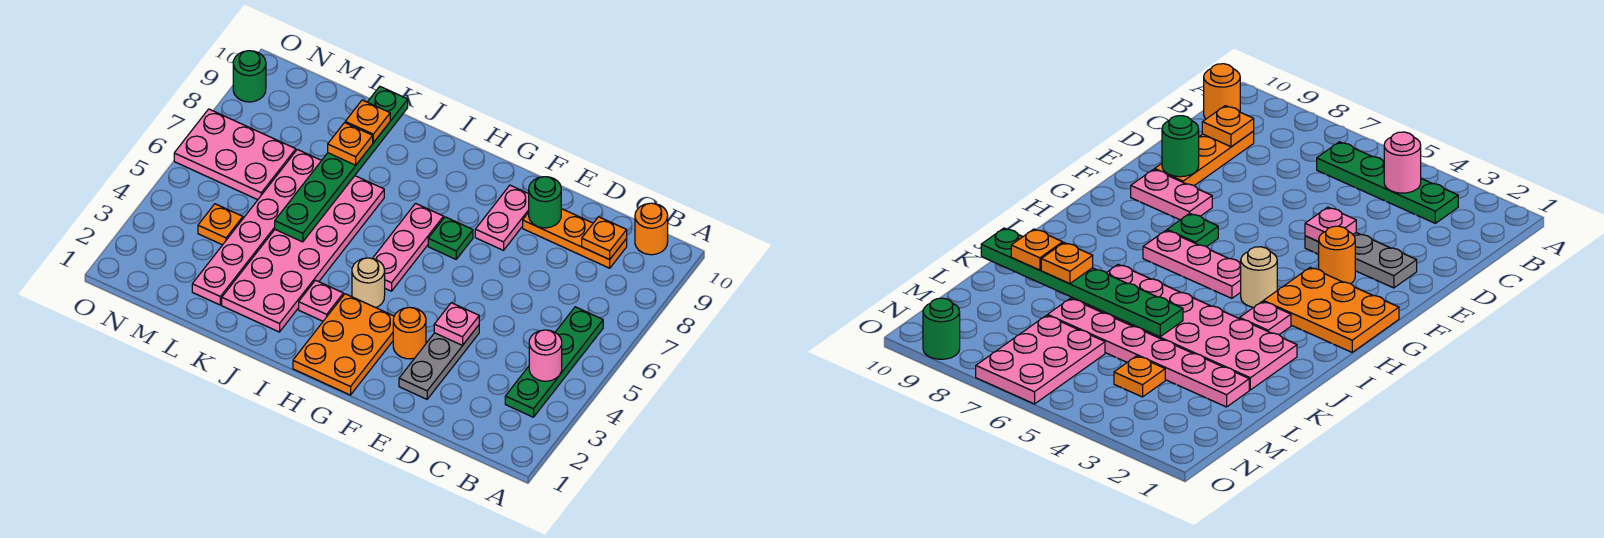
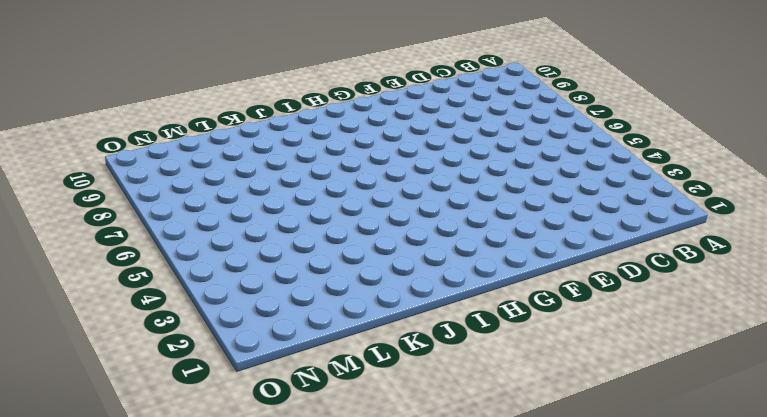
none -> green plate B3:B6 level 1
none -> orange round brick B10 level 1
none -> orange plate C9:E9 level 1

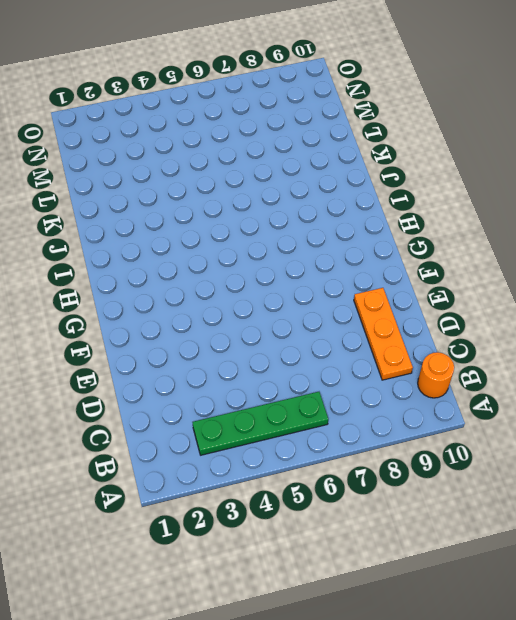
none -> grey plate E2:E4 level 1
none -> orange round brick F3 level 1
none -> pink plate F8:F9 level 1

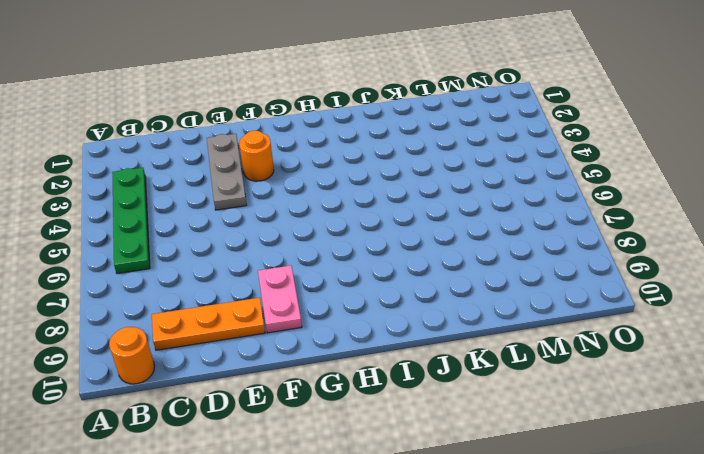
none -> orange plate G1:H3 level 1
none -> green plate G7 level 1
none -> tan round brick H4 level 1

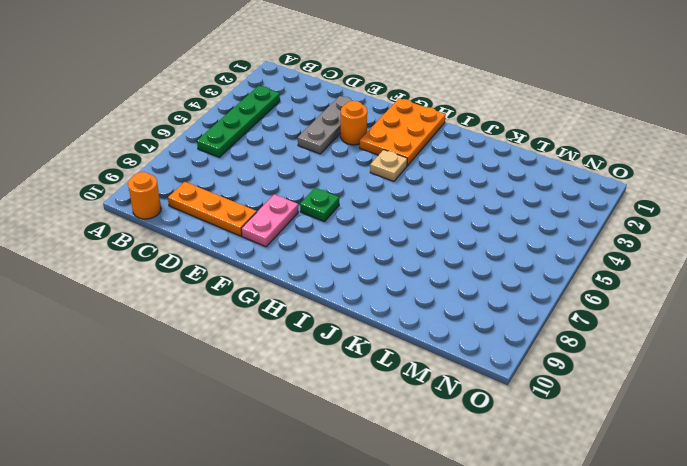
tan plate H4 level 1 -> tan round brick H4 level 1
none -> pink plate H5:H7 level 1
none -> pink plate I3 level 1
none -> pink plate J2:K7 level 1

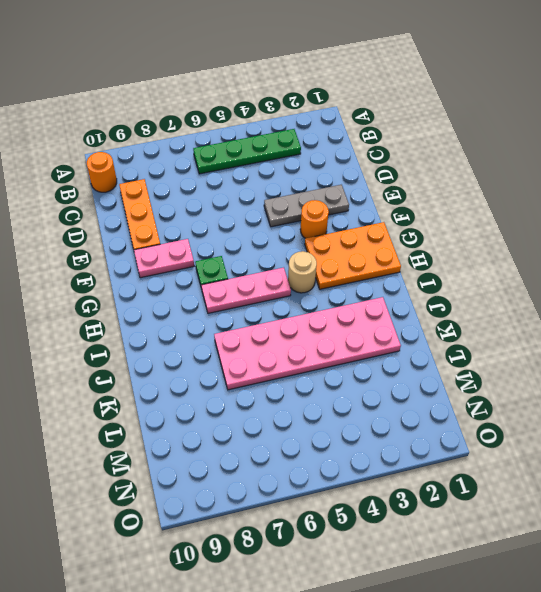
none -> pink plate I3 level 1
none -> pink plate L2:L7 level 1
none -> orange plate M4 level 1

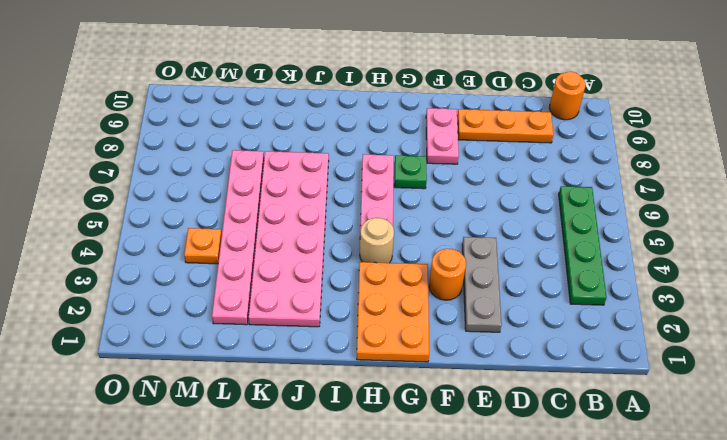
none -> pink plate I3 level 1
none -> pink plate M6:O7 level 1
none -> green round brick O9 level 1

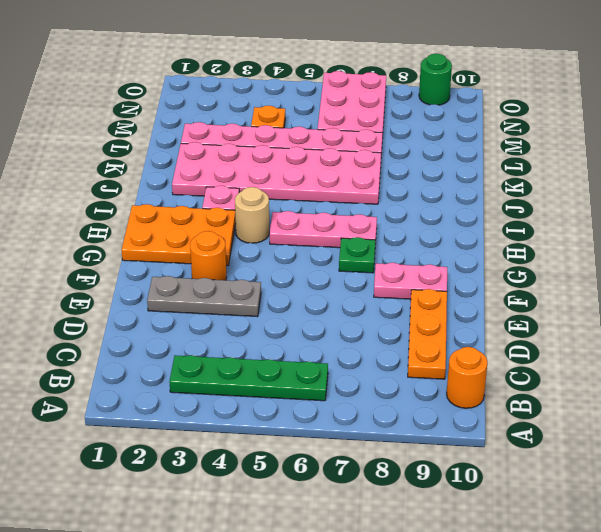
none -> pink round brick B4 level 2
none -> orange plate C9 level 2
none -> pink plate E4 level 2

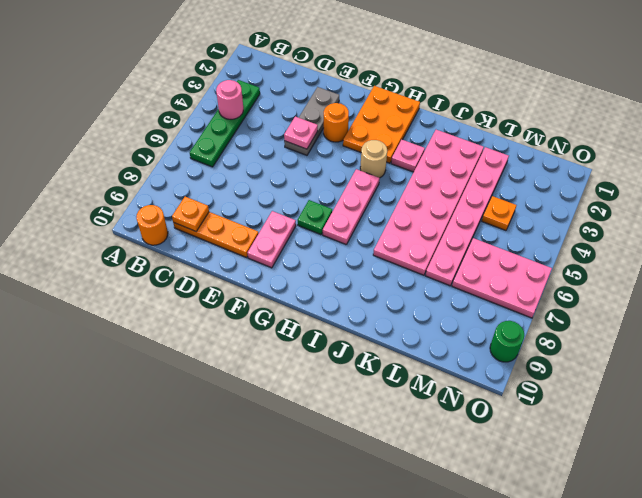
none -> green round brick E9 level 2
none -> green plate K5:K10 level 2
none -> orange plate K8 level 3

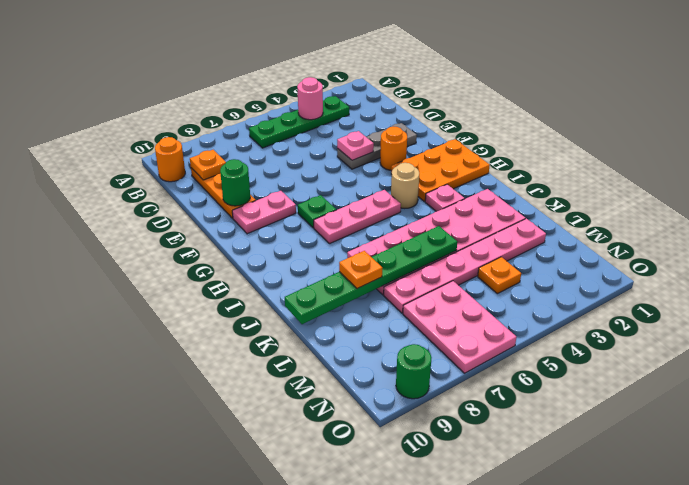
none -> orange plate K9 level 3

